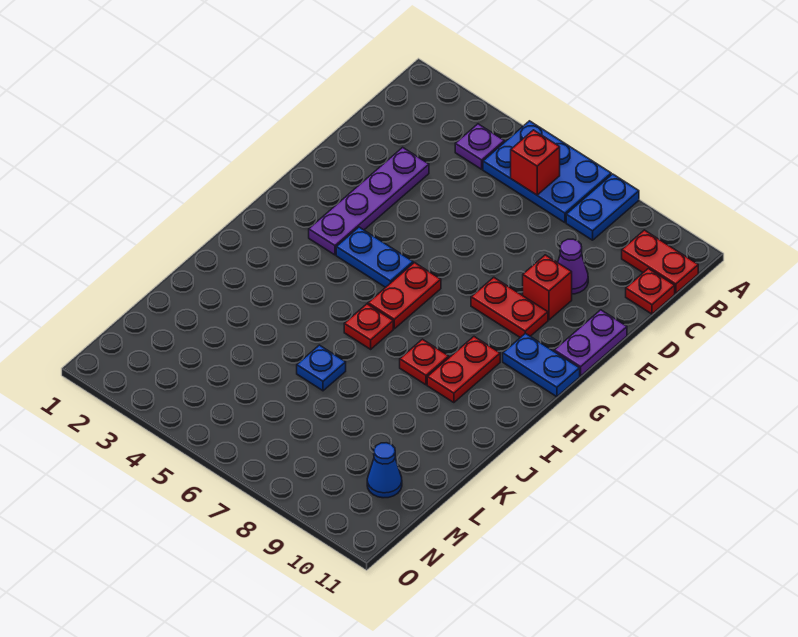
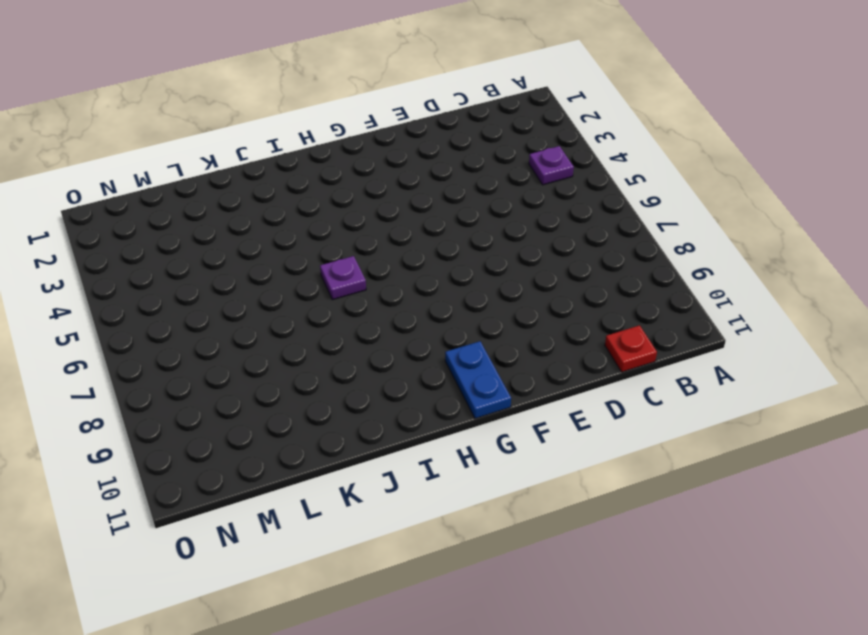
purple plate I6 level 1 -> red plate I6 level 1
none -> blue plate A5:B7 level 1
none -> blue plate A8:B8 level 1
none -> red plate B10:B11 level 1

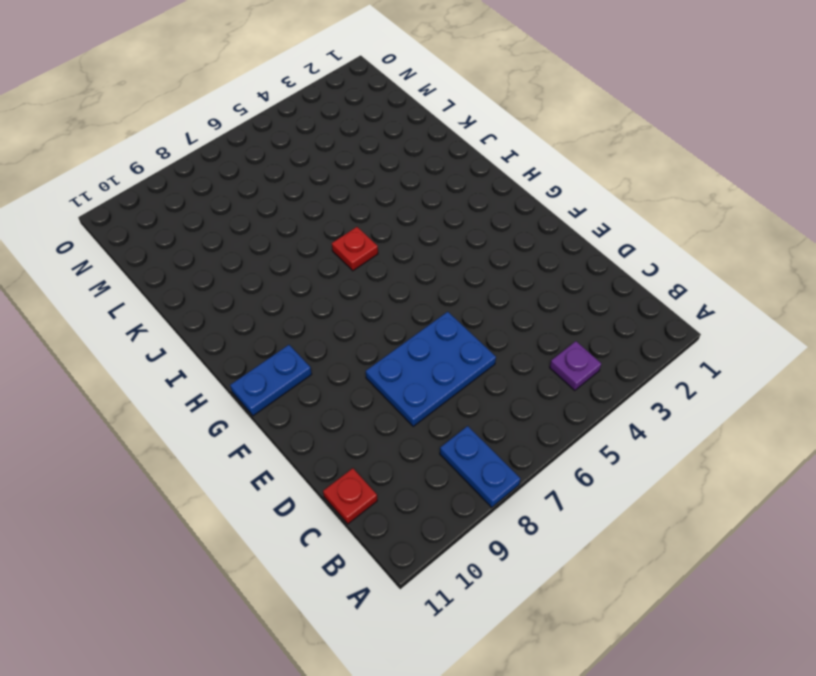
blue plate D6:E8 level 1 -> blue plate A5:B7 level 1
none -> red plate B10:B11 level 1
none -> purple plate D3:G3 level 1
none -> purple cone D9 level 1

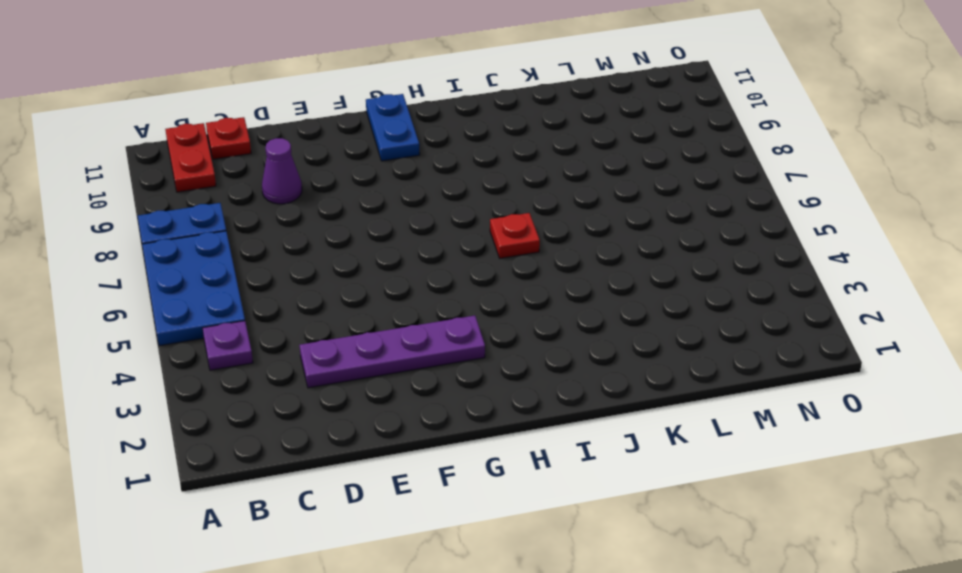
none -> red brick E9 level 1
none -> purple plate E11:F11 level 1
none -> red plate F8:F9 level 1

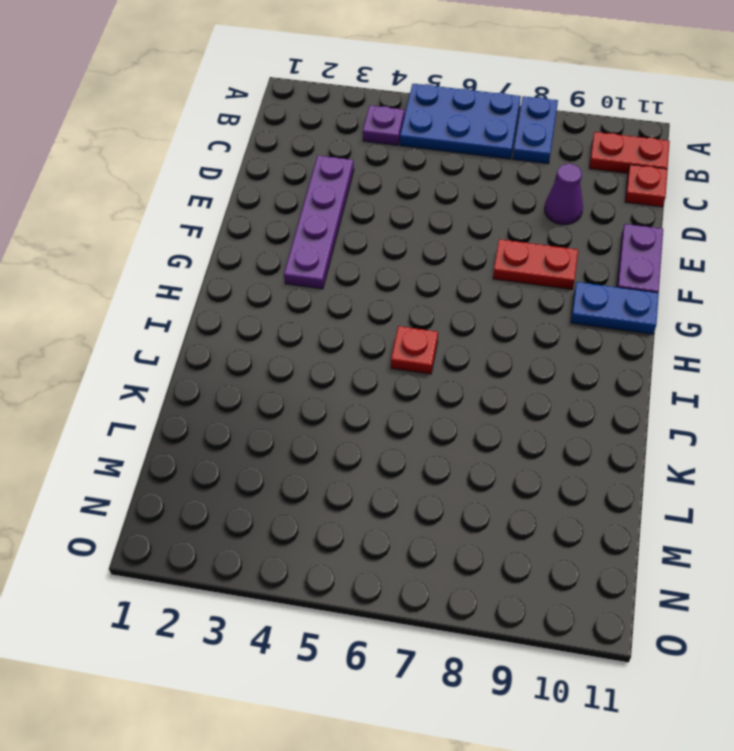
none -> red brick E9 level 1
none -> blue plate G4:G5 level 1
none -> red plate G6:H6 level 1

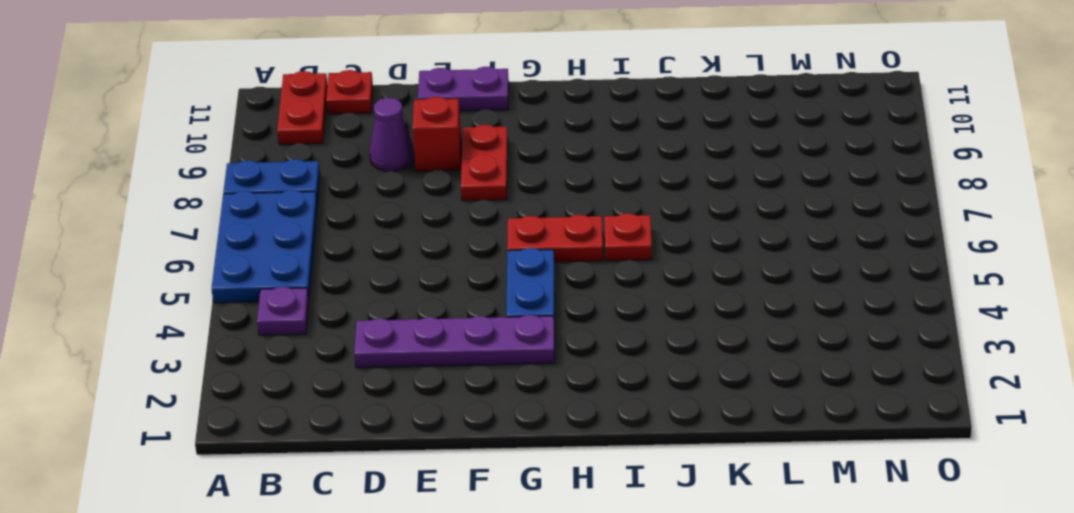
none -> blue plate G10:G11 level 1
none -> red plate H9:I9 level 1
none -> red plate I8 level 1

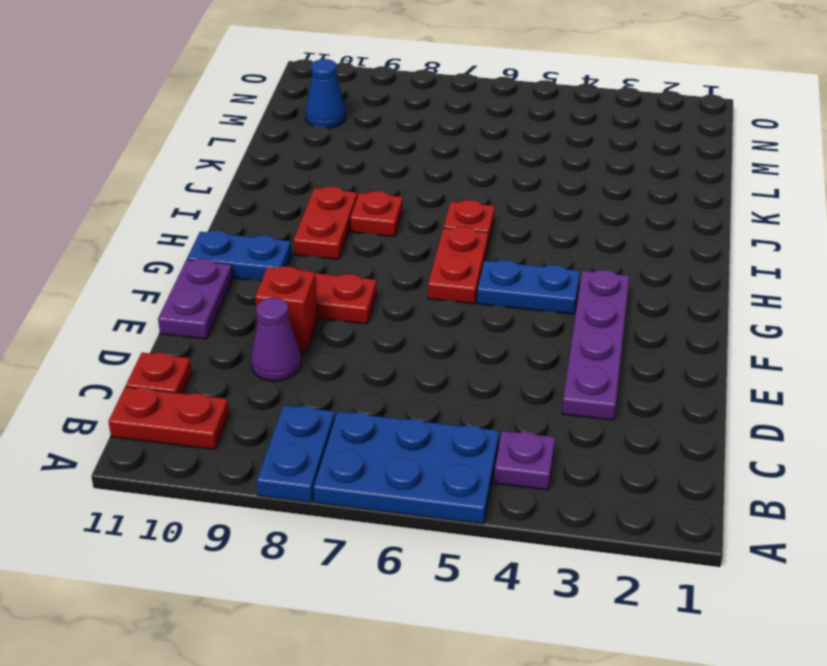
none -> blue plate K6 level 1
none -> red brick B6 level 2

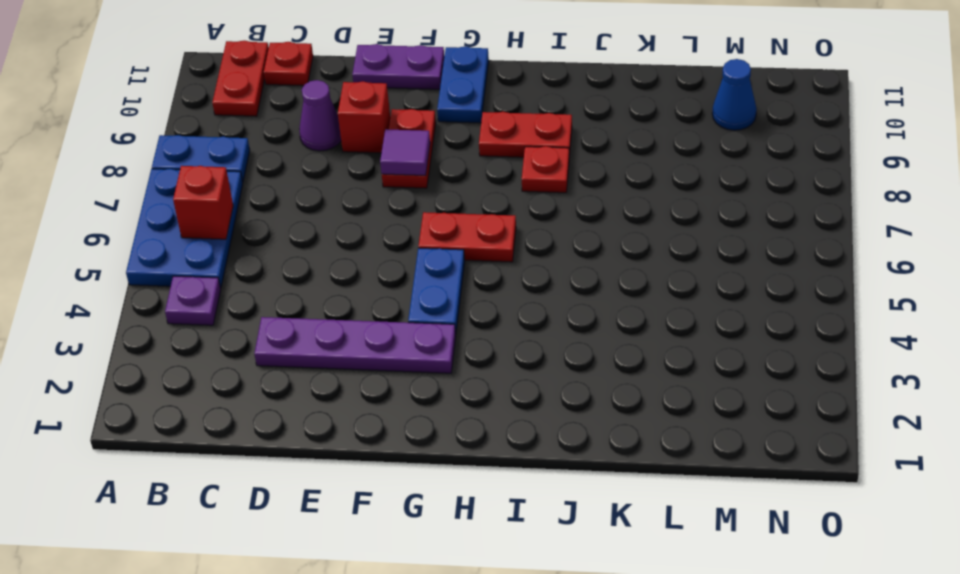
purple tile F8 level 2 -> none
none -> red plate I6 level 1
none -> blue plate K6 level 1

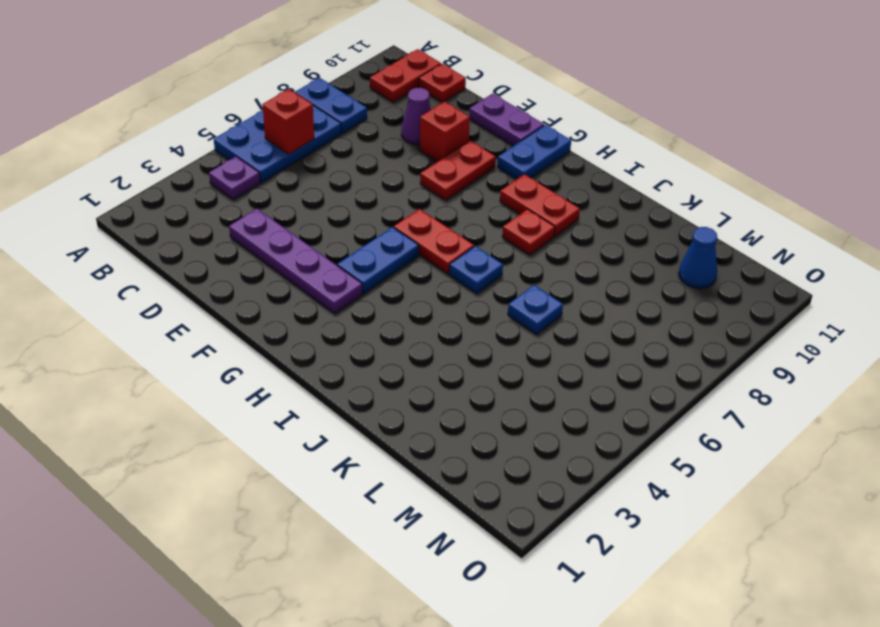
blue plate I6 level 1 -> red plate I6 level 1

